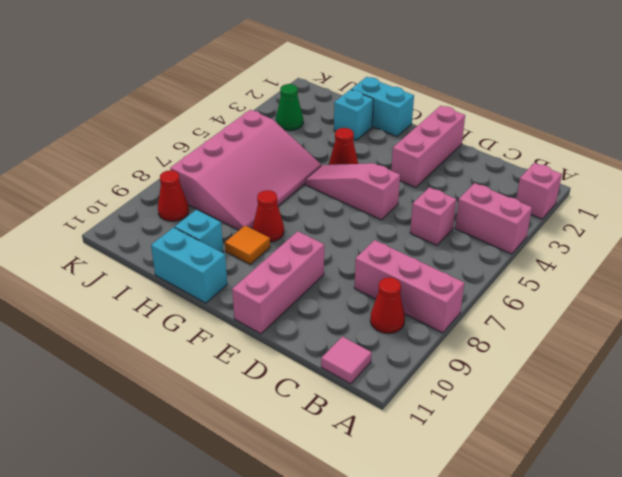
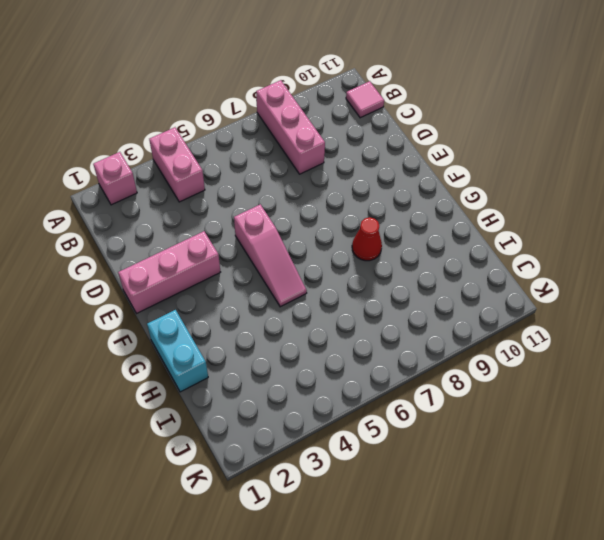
none -> red cone B9 level 1
none -> pink brick C5 level 1
none -> pink brick E9:E11 level 1

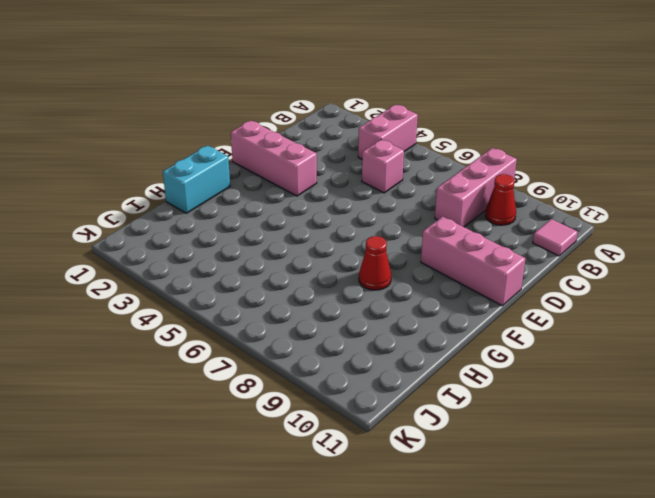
none -> pink brick A2 level 1
none -> pink slope E5:G5 level 1 top E
none -> red cone G4 level 1

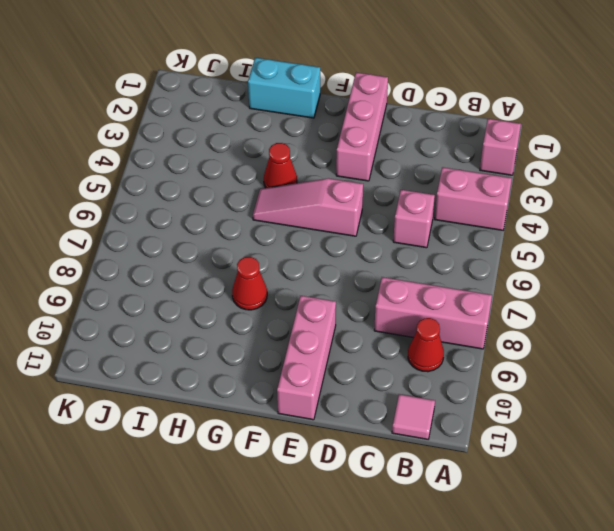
none -> orange tile G9 level 1
none -> cyan brick G11:H11 level 1
none -> cyan brick H2 level 1

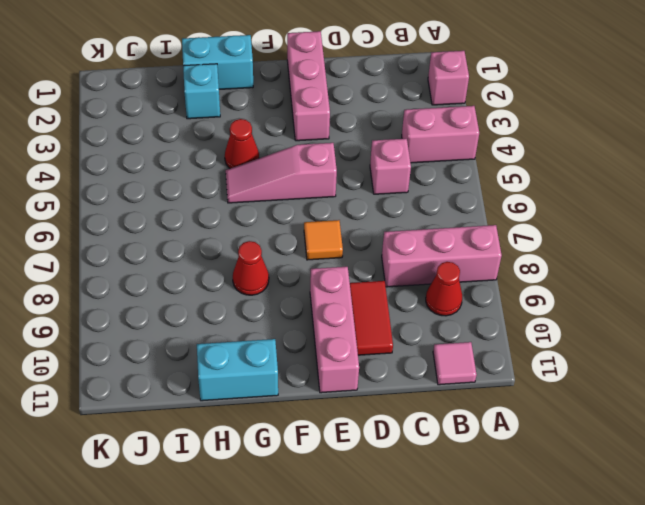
red tile D9:D10 level 1 -> none
orange tile E7 level 1 -> orange tile G9 level 1
none -> pink slope H5:J8 level 1 top J
none -> cyan brick H10 level 1
none -> green cone J3 level 1

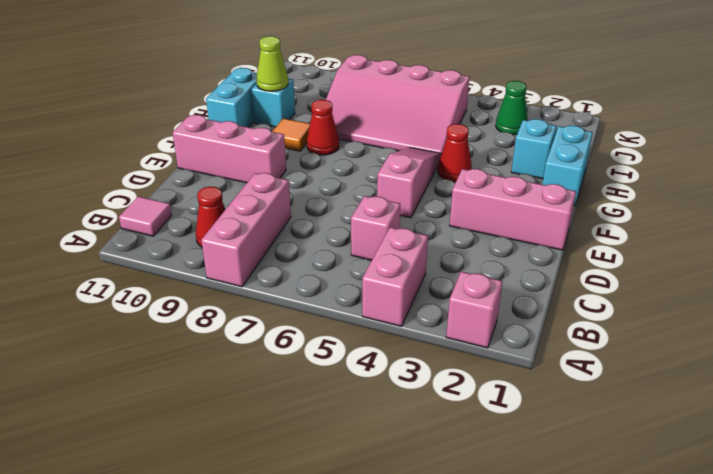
lime cone H10 level 2 -> none
none -> red cone J9 level 1

